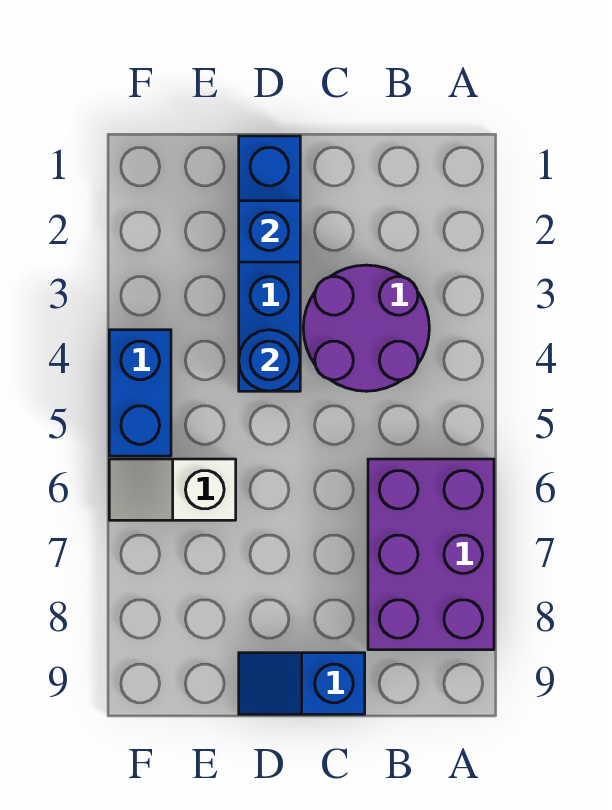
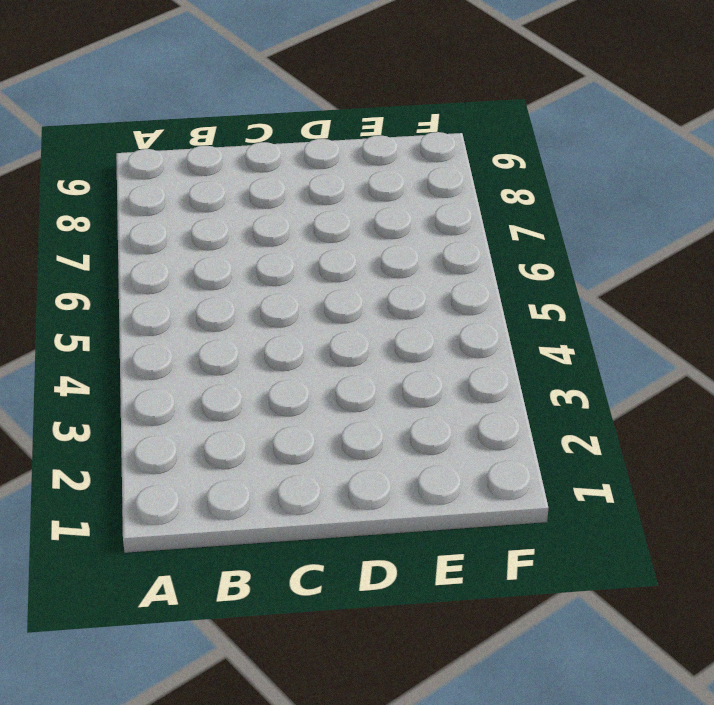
none -> purple brick A6:B8 level 1
none -> purple round brick B3:C4 level 1

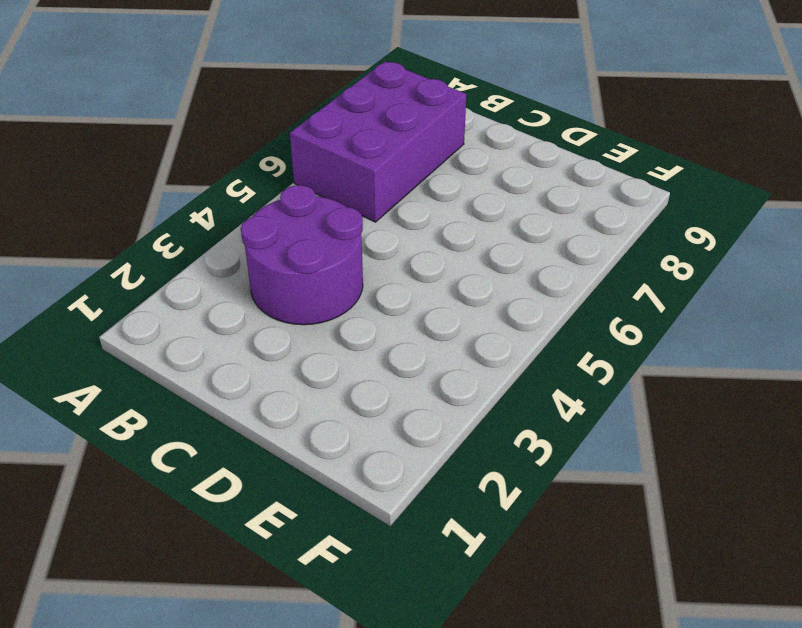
none -> blue slope C9:D9 level 1 top C
none -> blue brick D1:D4 level 1

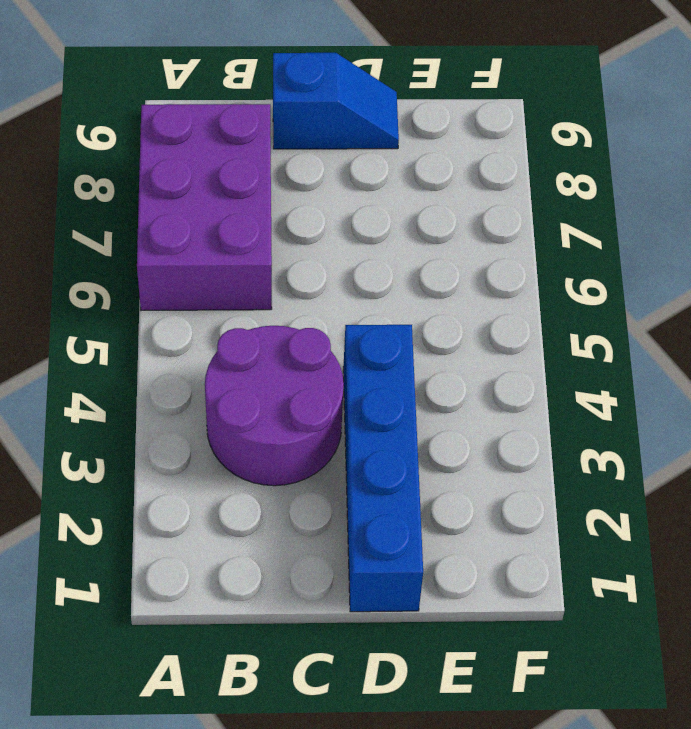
none -> white slope E6:F6 level 1 top E
none -> blue brick F4:F5 level 1

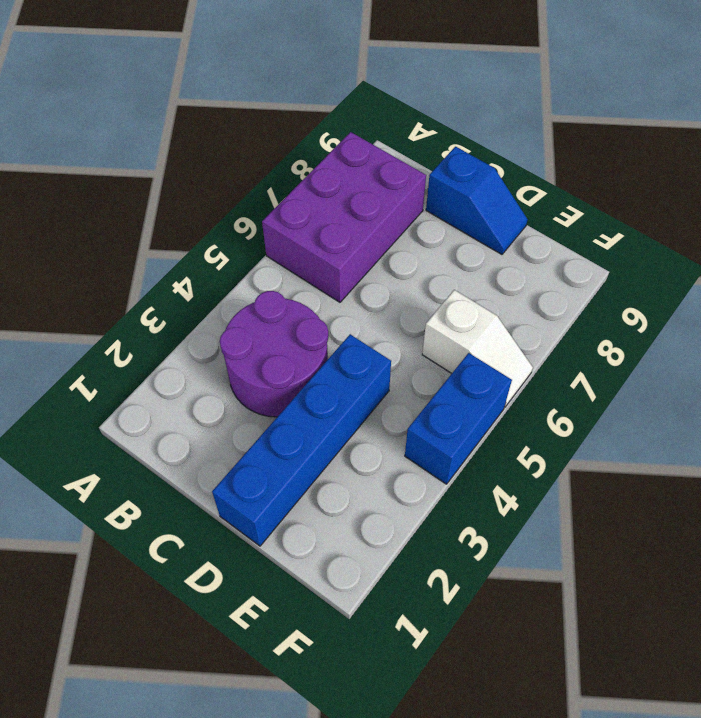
none -> blue brick D2 level 2
none -> blue round brick D4 level 2

